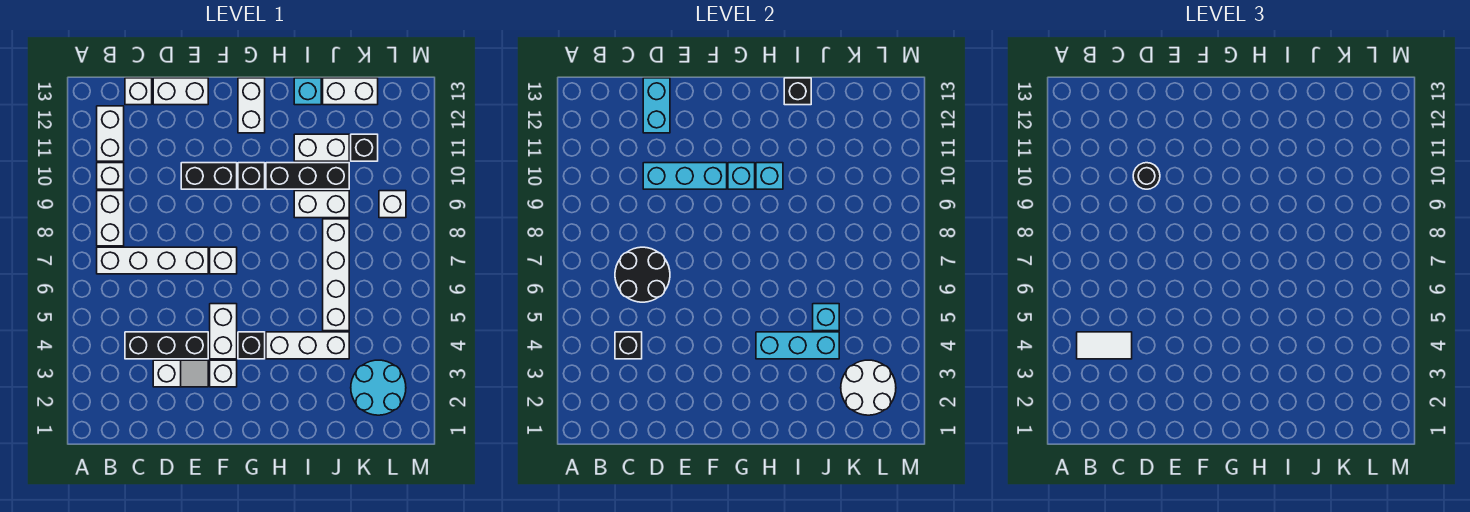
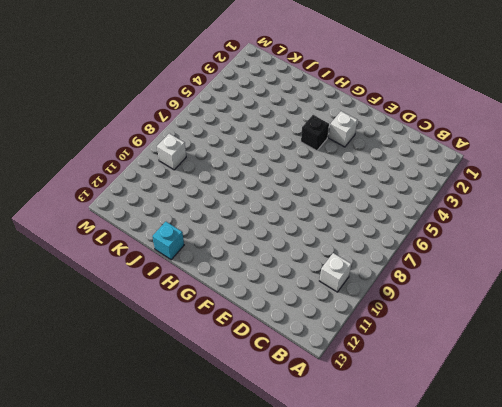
none -> white brick B7:E7 level 1
none -> white brick B8:B9 level 1
none -> white brick B11:B12 level 1
none -> black brick C4:E4 level 1

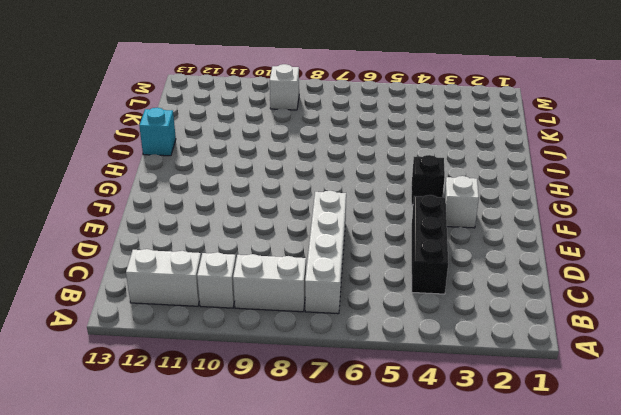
none -> white brick C13 level 1
none -> white slope D3:E3 level 1 top D
none -> white brick D13:E13 level 1
none -> black brick E10:F10 level 1

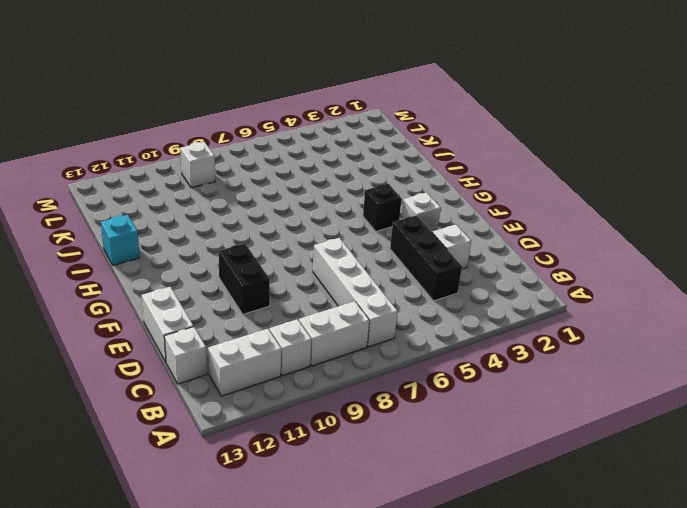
none -> white brick F4:F5 level 1
none -> white brick F7 level 1
none -> black brick G10 level 1
none -> white brick G12:G13 level 1

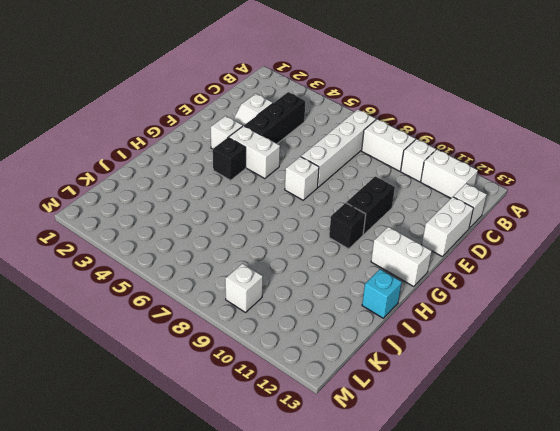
none -> white brick H4:J4 level 1
none -> black brick H10:J10 level 1
none -> white brick I9:J9 level 1
none -> white brick I11:J11 level 1

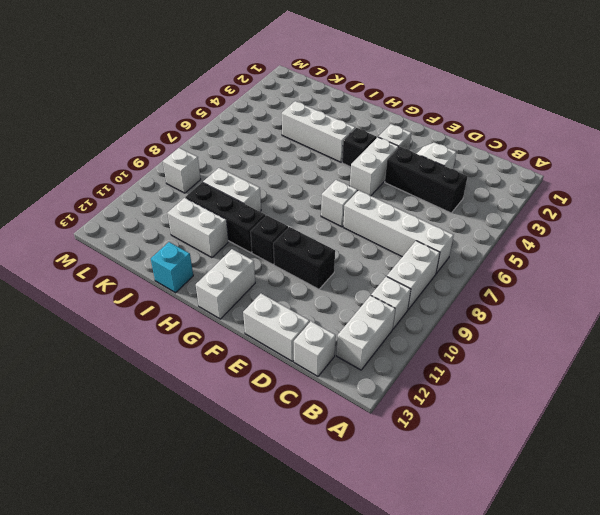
none -> white brick J5:J8 level 1
none -> white brick J13:K13 level 1
none -> cyan round brick K2:L3 level 1
none -> black brick K11 level 1

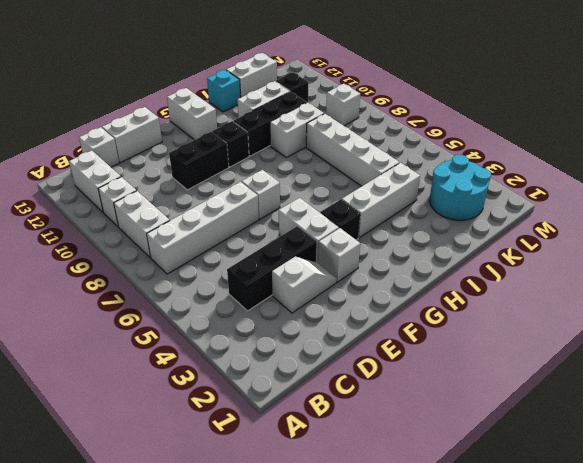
none -> black brick C4 level 2
none -> black round brick C6:D7 level 2
none -> cyan brick D10:F10 level 2
none -> cyan brick D12:D13 level 2

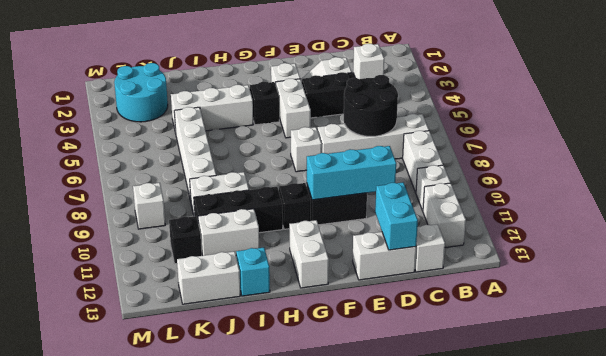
white brick C4 level 2 -> black brick C4 level 2
none -> cyan brick G10 level 2
none -> cyan brick H4:J4 level 2
none -> cyan brick H10 level 2
none -> black brick I13 level 2

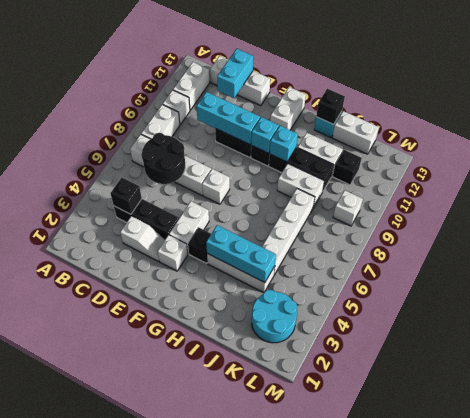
none -> cyan brick J5 level 2
none -> white round brick K2:L3 level 2
none -> white tile B4:C4 level 3
none -> black round brick D10 level 3

